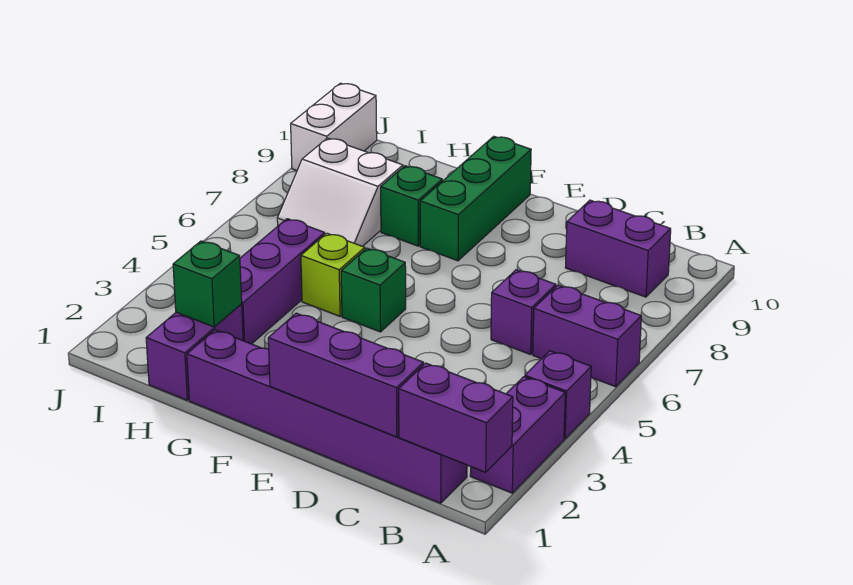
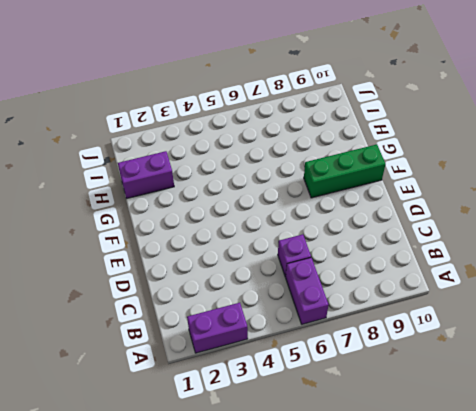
none -> purple brick A4 level 1
none -> purple brick B1:G1 level 1
none -> purple brick B9:C9 level 1

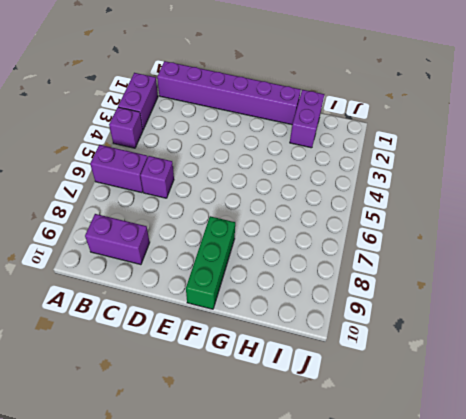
none -> green brick F5 level 1
none -> lime brick G5 level 1
none -> green brick G8 level 1

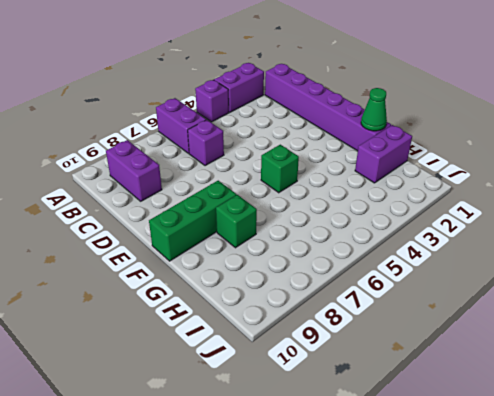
green cone G1 level 2 -> none
none -> lime brick G5 level 1
none -> purple brick H3:H5 level 1
none -> white slope H7:I8 level 1 top 8

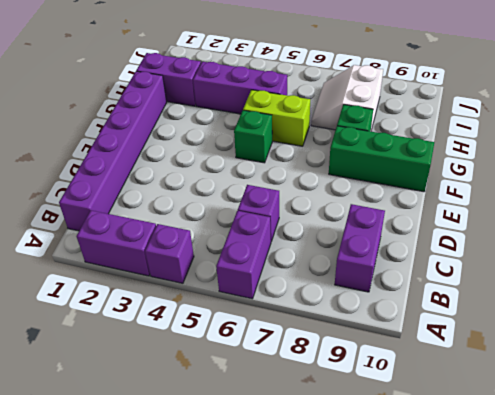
lime brick G5:G6 level 1 -> lime brick G5 level 1
none -> white brick J9:J10 level 1
none -> purple brick A1:B1 level 2
none -> purple brick C1:E1 level 2

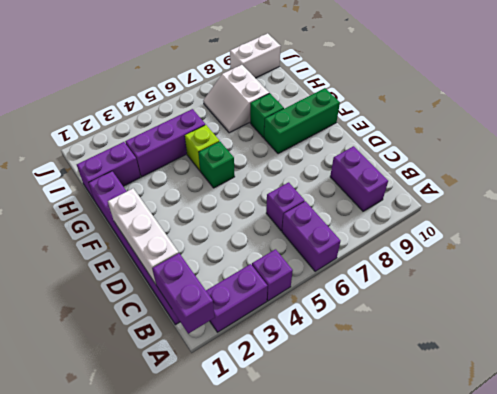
white brick C1:E1 level 2 -> purple brick C1:E1 level 2
none -> green brick H2 level 2

